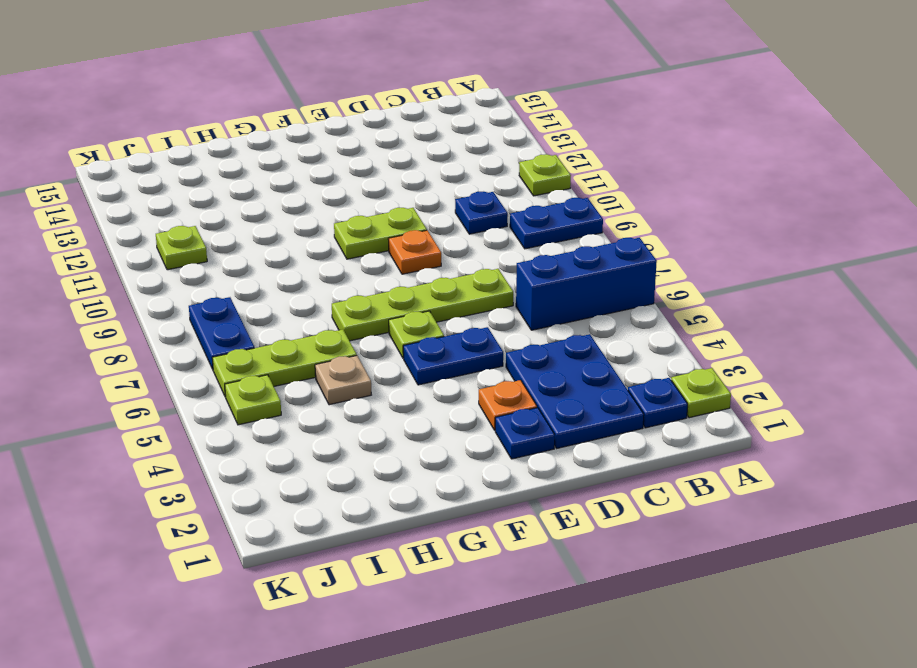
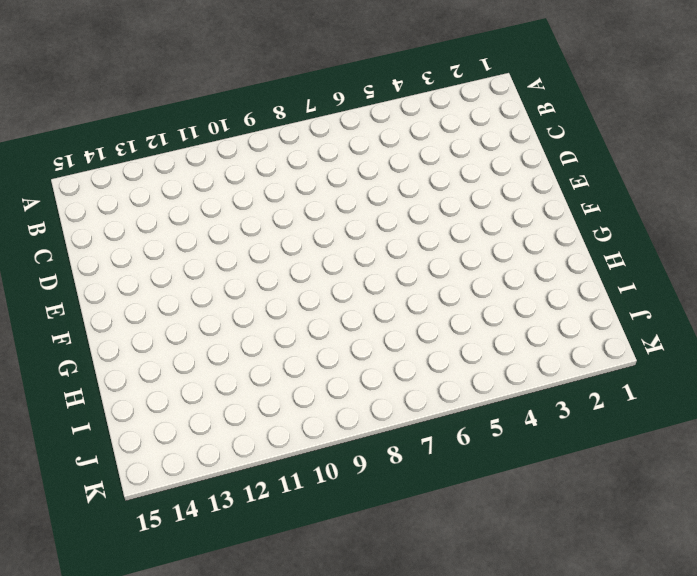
none -> lime plate A2 level 1
none -> blue brick A6:C6 level 1
none -> blue plate A9:B9 level 1

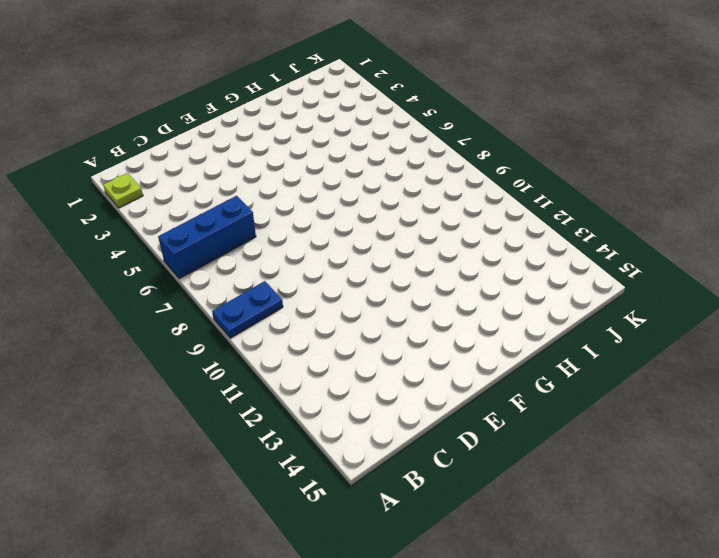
none -> lime plate A11 level 1
none -> blue plate B2 level 1
none -> blue plate C2:D4 level 1

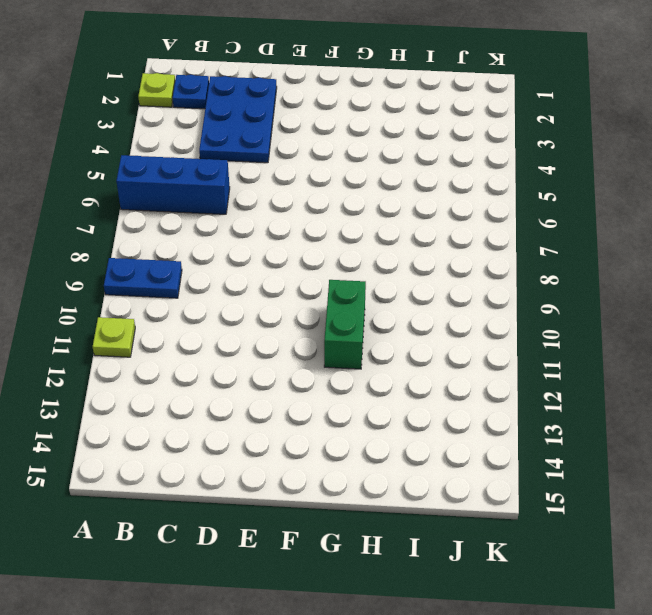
green brick G10:G11 level 1 -> none
none -> blue plate C10 level 1
none -> lime plate D7:G7 level 1
none -> blue plate E2 level 1

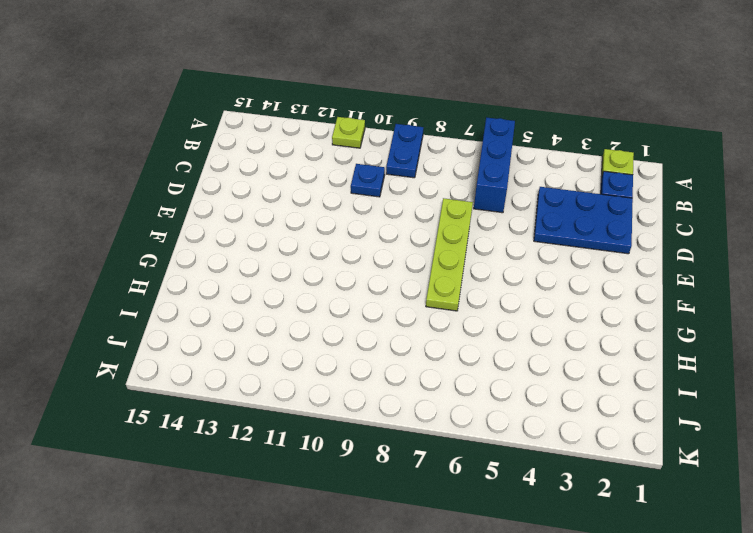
none -> blue plate E2 level 1
none -> orange plate E3 level 1
none -> blue plate E5:F5 level 1

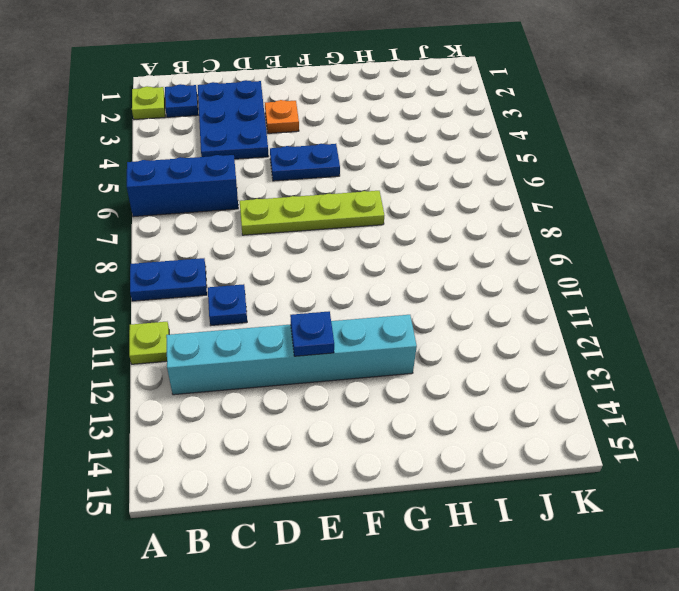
cyan brick B12:G12 level 1 -> none
blue plate E12 level 2 -> blue plate E2 level 1
none -> orange plate E9 level 1
none -> lime plate E10:F10 level 1
none -> lime plate F6 level 1

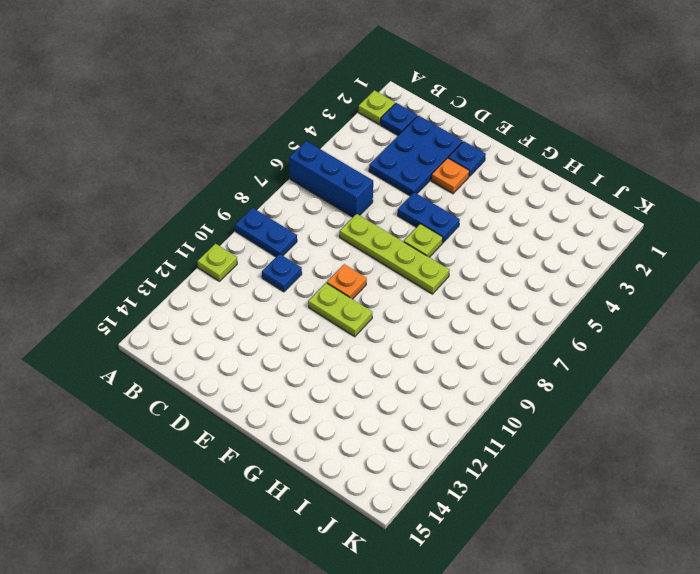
none -> tan plate H5 level 1
none -> lime plate H6:J6 level 1
none -> lime plate J5 level 1

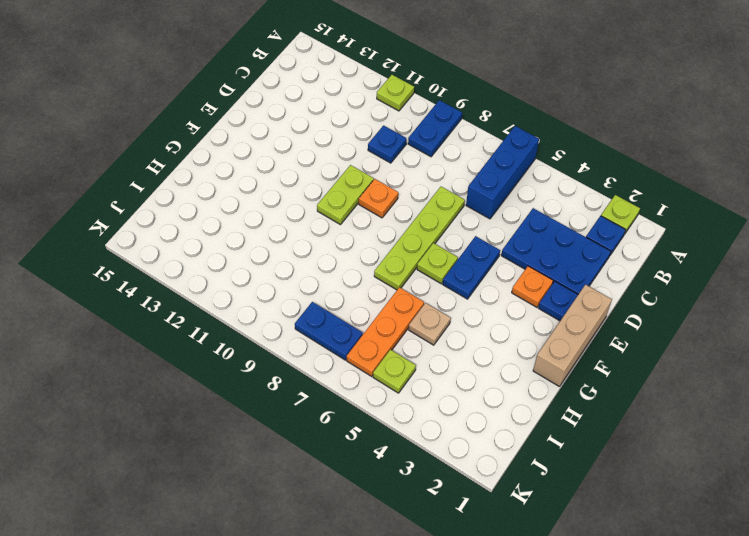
tan brick E1:G1 level 1 -> none
orange plate H6:J6 level 1 -> lime plate H6:J6 level 1
none -> lime plate J11 level 1

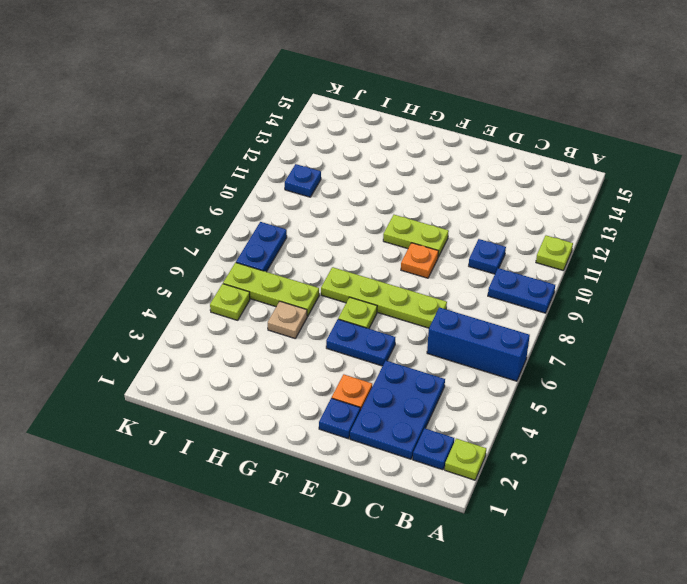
blue plate J11 level 1 -> lime plate J11 level 1

